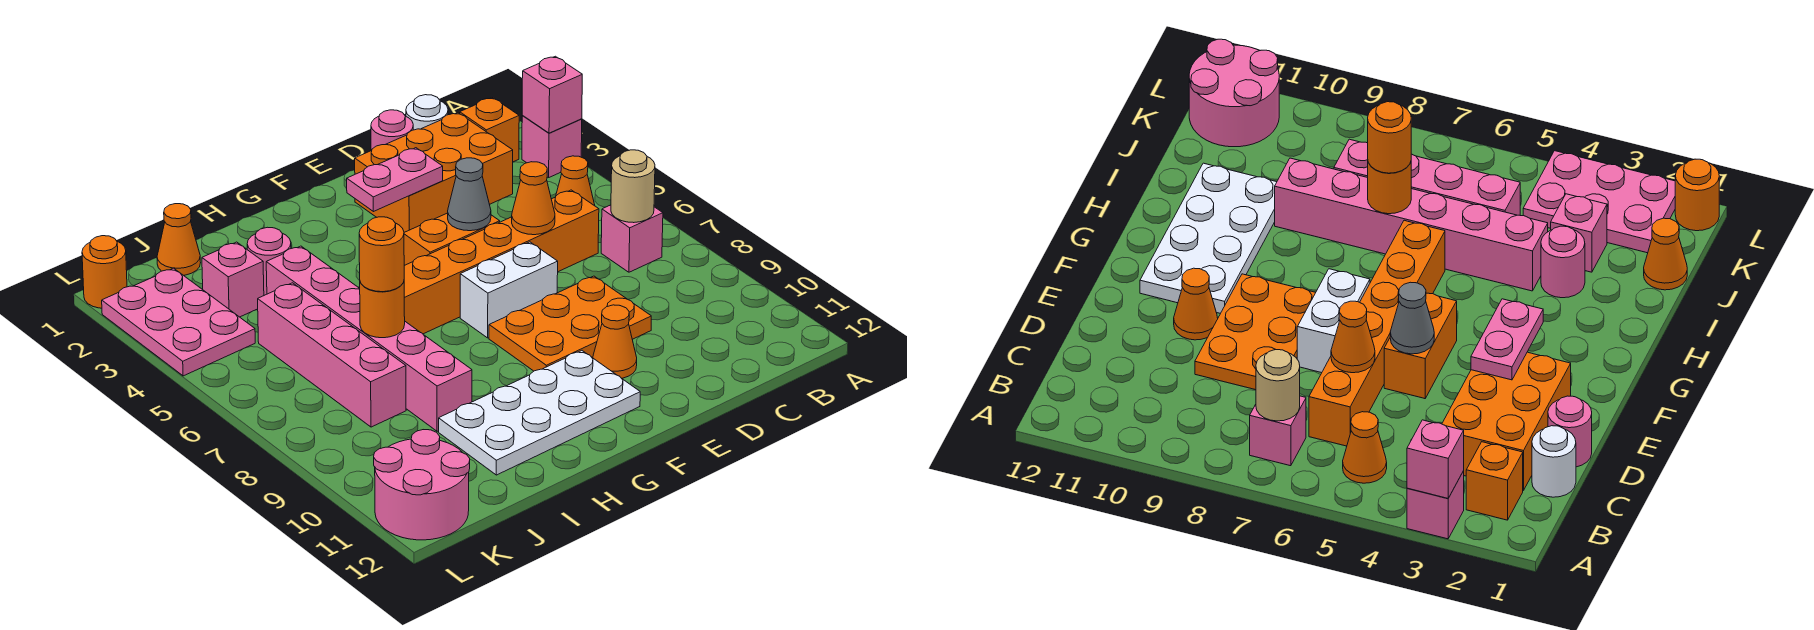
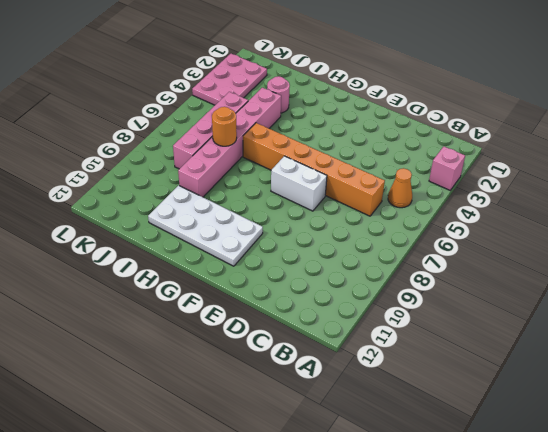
none -> orange brick B2 level 1
none -> pink brick B7 level 1
none -> white round brick C1 level 1

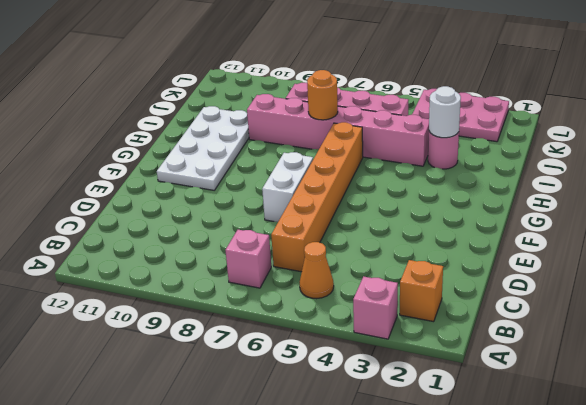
white round brick I3 level 2 -> white round brick C1 level 1
none -> orange brick C2:E3 level 1
none -> pink round brick D1 level 1
none -> orange plate D8:F9 level 1

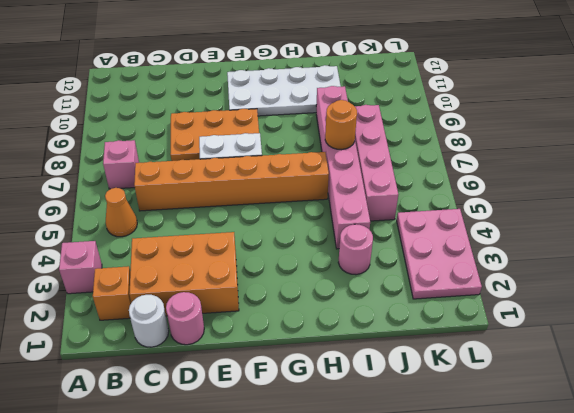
none -> orange brick E5:F5 level 1
none -> orange cone E10 level 1
none -> orange cone J1 level 1

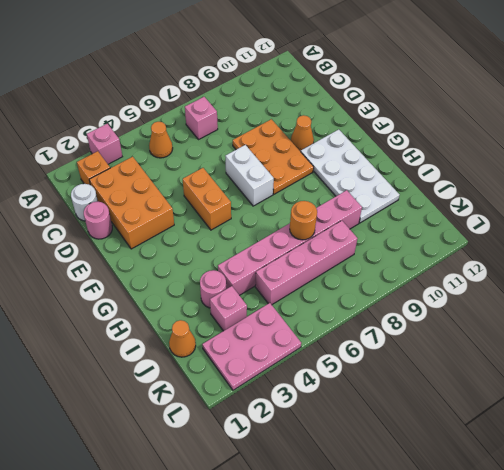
none -> orange brick C6:H6 level 1
none -> pink round brick K11:L12 level 1
none -> orange round brick L1 level 1

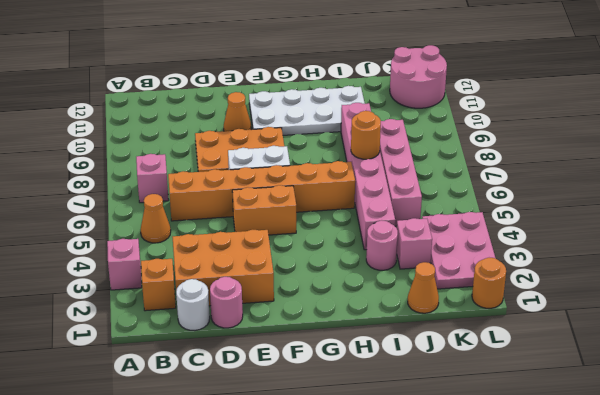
none -> pink brick A3 level 2
none -> tan round brick B7 level 2
none -> orange cone D6 level 2

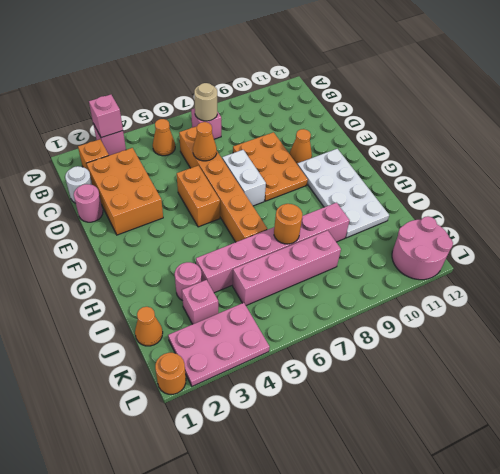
none -> pink plate E3:F3 level 2
none -> grey cone E5 level 2
none -> orange round brick I7 level 3

